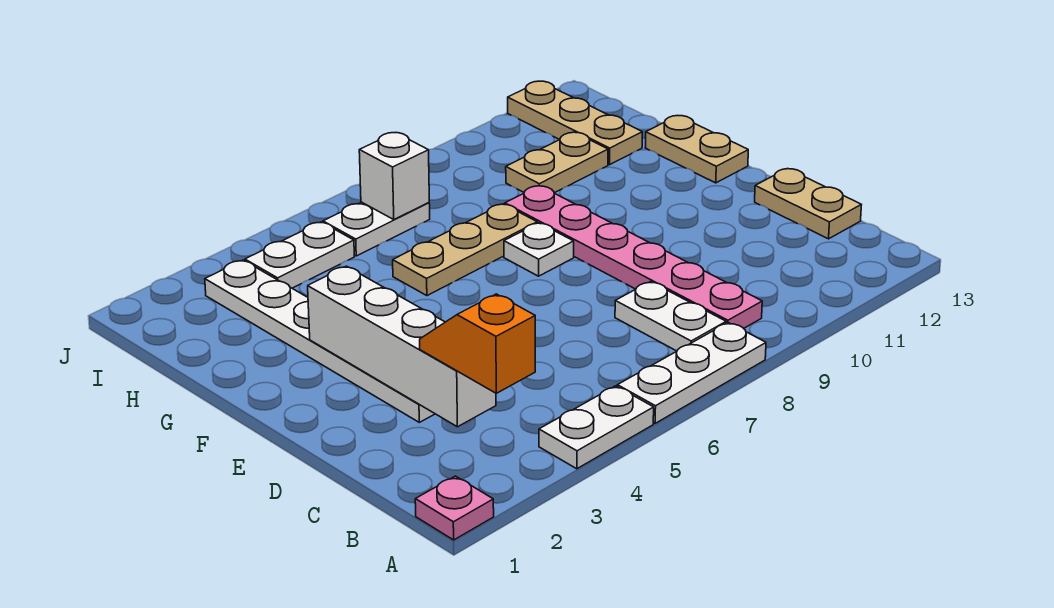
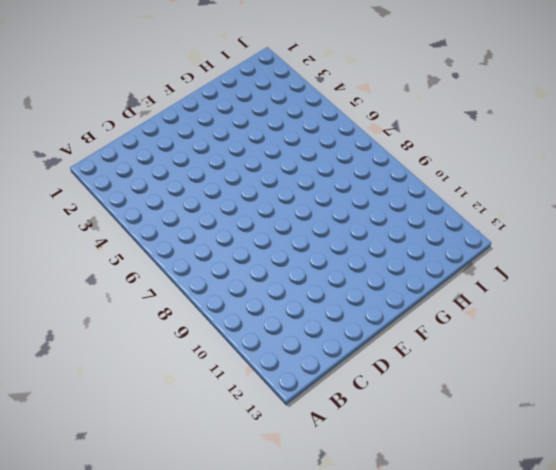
none -> pink plate A1 level 1
none -> white plate A4:A5 level 1
none -> white plate A6:A8 level 1

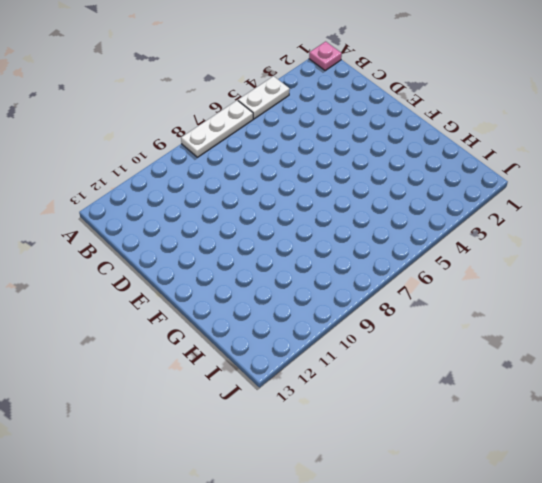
none -> white plate B8:C8 level 1
none -> pink plate B9:G9 level 1
none -> tan plate C13:D13 level 1

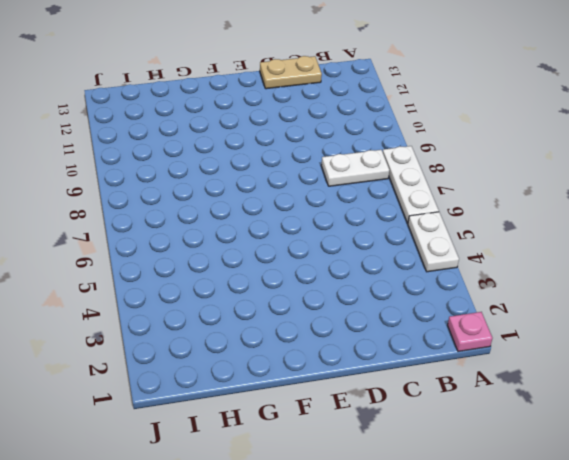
none -> pink plate B9:G9 level 1
none -> white plate D3:I3 level 1
none -> white plate F8 level 1

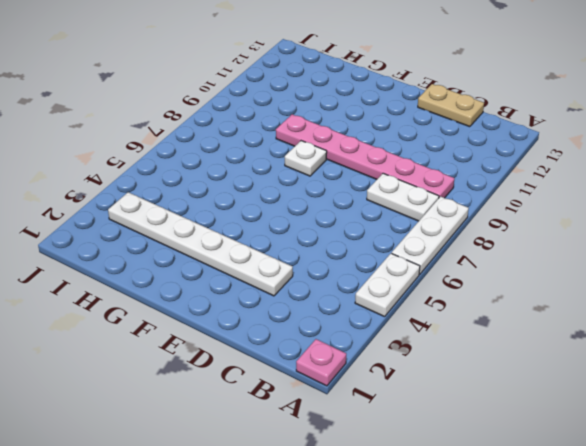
none -> tan plate F13:G13 level 1
none -> tan plate G6:G8 level 1
none -> tan plate H10:H11 level 1

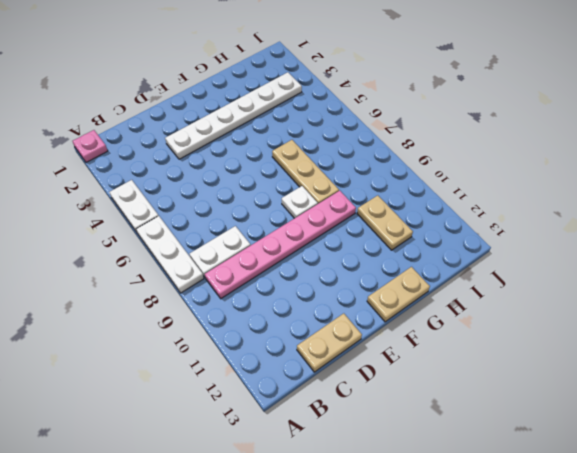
none -> tan plate H12:J12 level 1
none -> white plate I4:I5 level 1
none -> white plate I6:I7 level 1

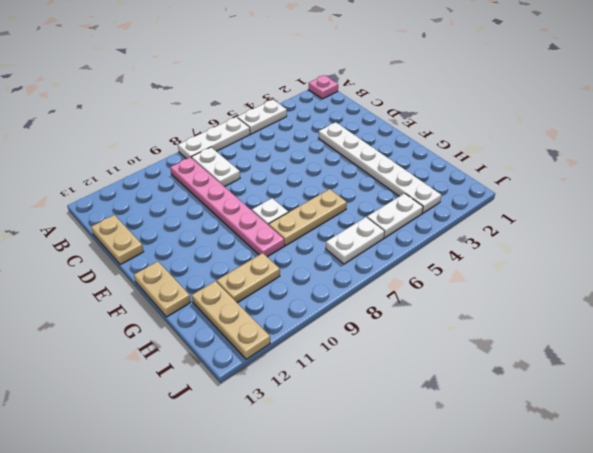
none -> white brick C3:F3 level 2
none -> white brick I7 level 2
none -> orange slope B3:C3 level 3 top B

